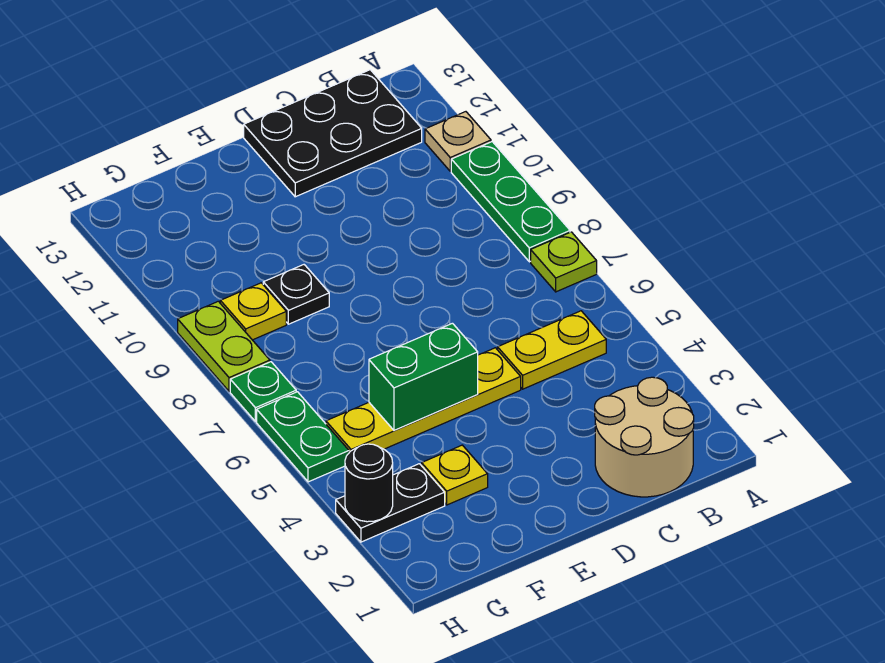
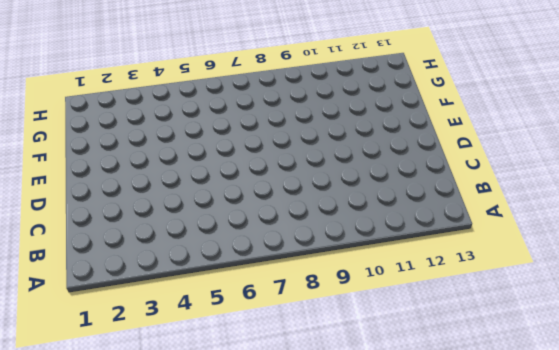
none -> lime plate A7 level 1
none -> green plate A8:A10 level 1
none -> tan plate A11 level 1

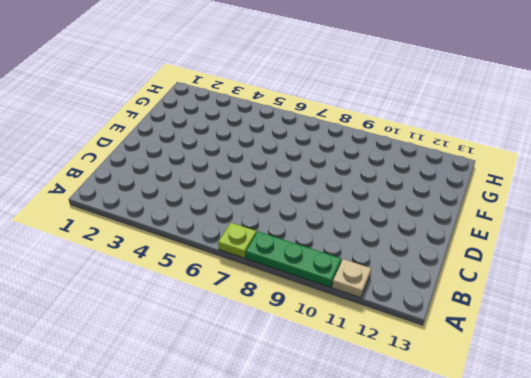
none -> tan round brick B1:C2 level 1
none -> yellow plate B5:C5 level 1
none -> black plate B12:D13 level 1

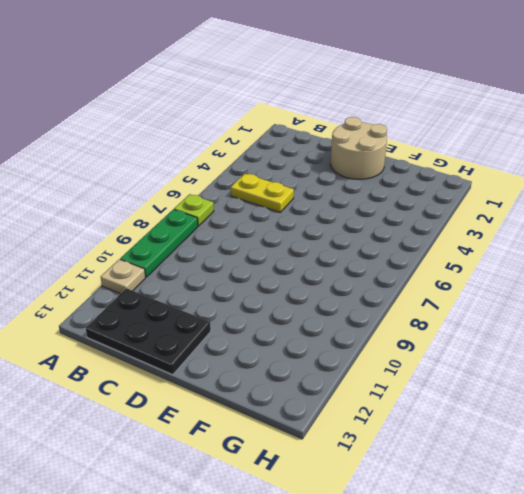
tan round brick D1:E2 level 1 -> tan round brick B1:C2 level 1
none -> yellow plate D5:G5 level 1
none -> yellow plate F3 level 1
none -> black plate F9 level 1

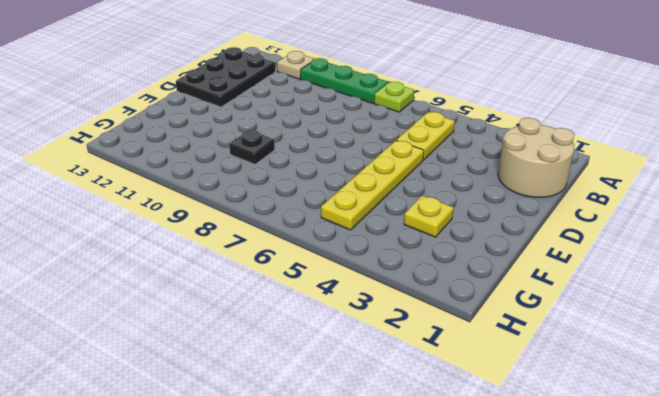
none -> black plate G3:H3 level 1
none -> yellow plate G9 level 1
none -> green plate H5:H6 level 1

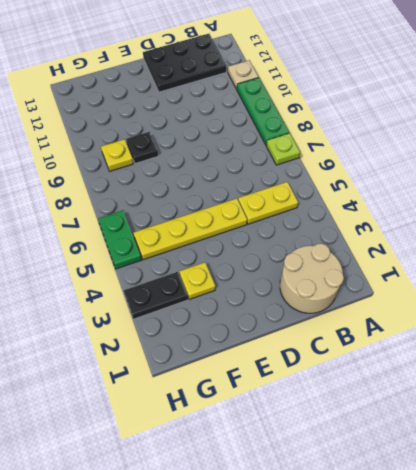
none -> green plate H7 level 1
none -> lime plate H8:H9 level 1
none -> green brick E5:F5 level 2

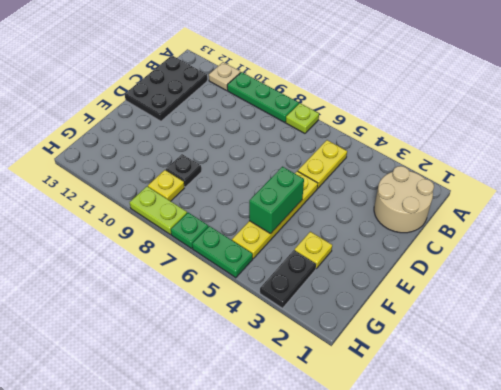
none -> black round brick H3 level 2

